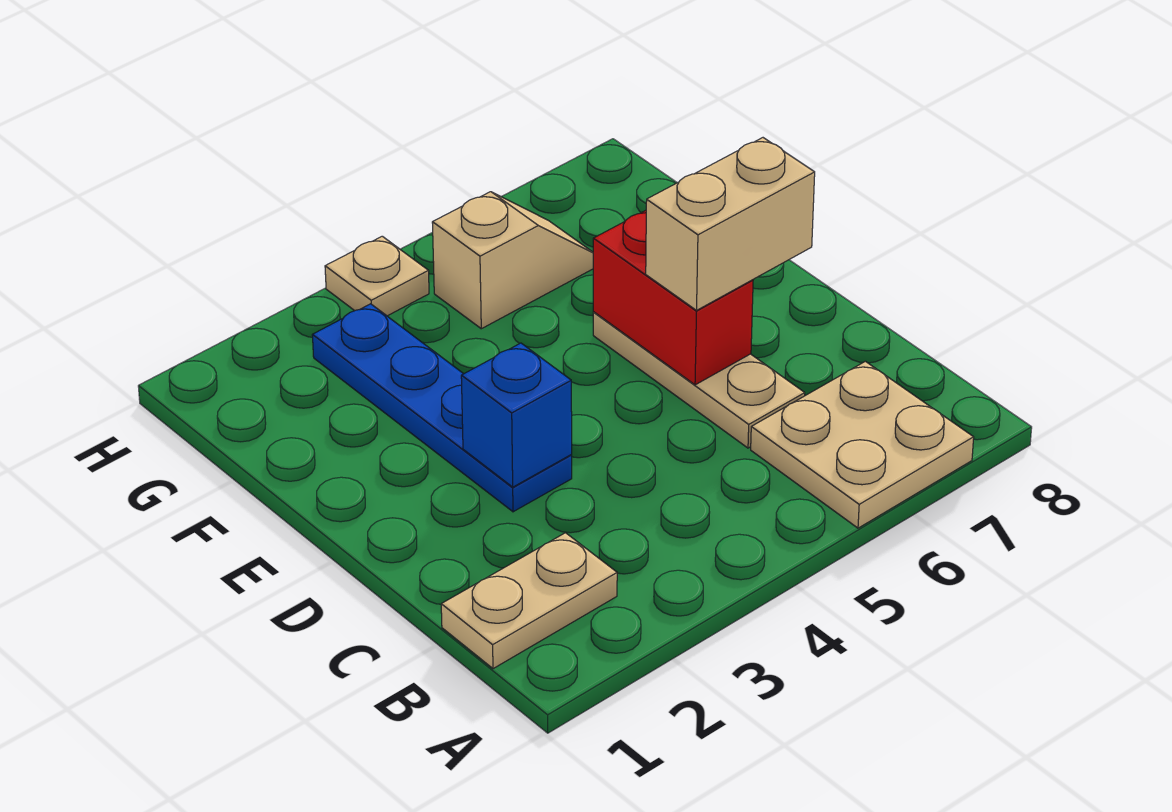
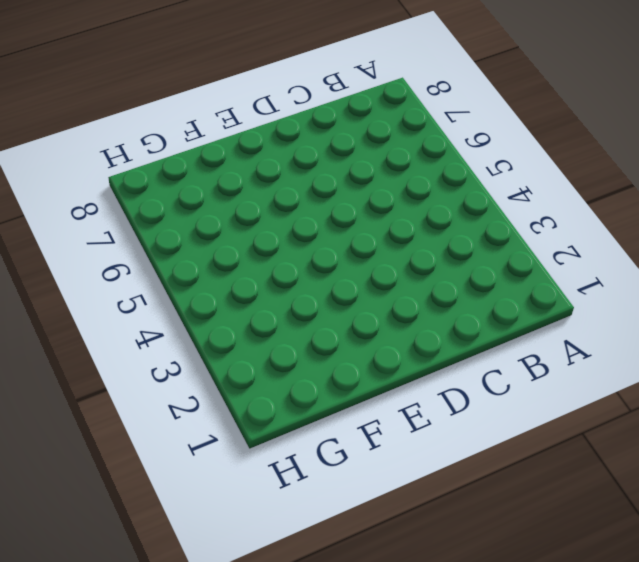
none -> tan plate A6:B7 level 1
none -> tan plate B1:B2 level 1

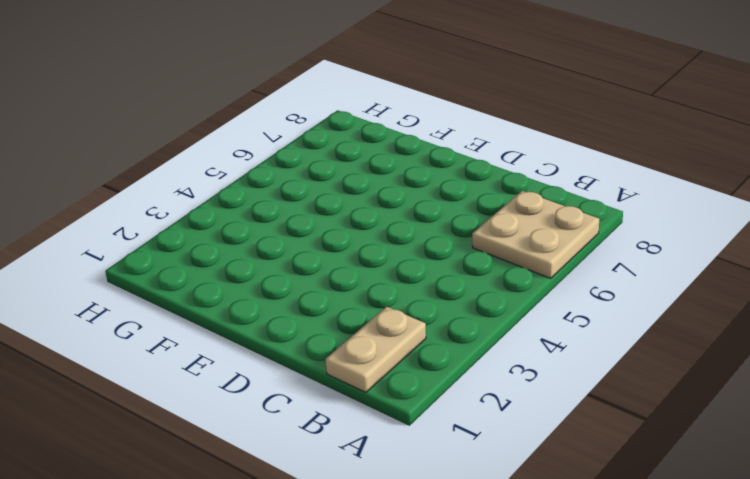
none -> tan plate C6:E6 level 1
none -> blue plate D3:G3 level 1

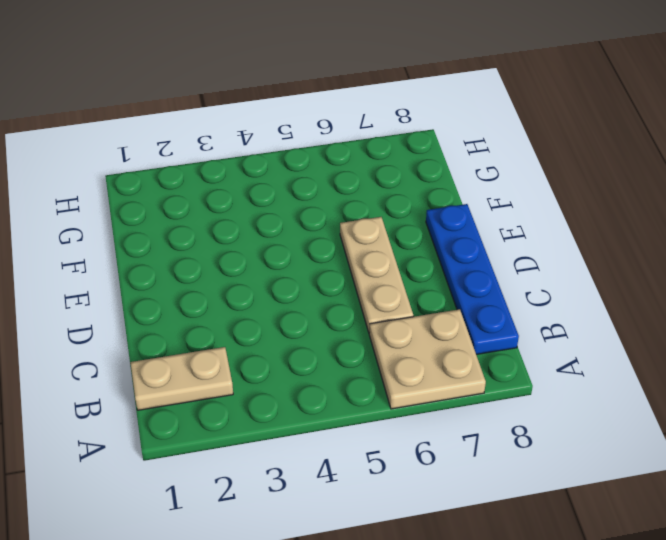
blue plate B8:E8 level 1 -> blue plate D3:G3 level 1
none -> tan slope G5:G6 level 1 top 5
none -> tan plate H4 level 1

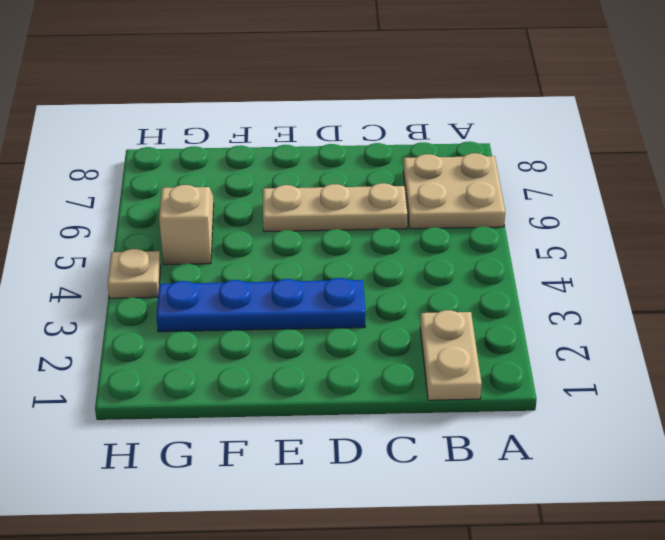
none -> blue brick D3 level 2
none -> red brick D6:E6 level 2

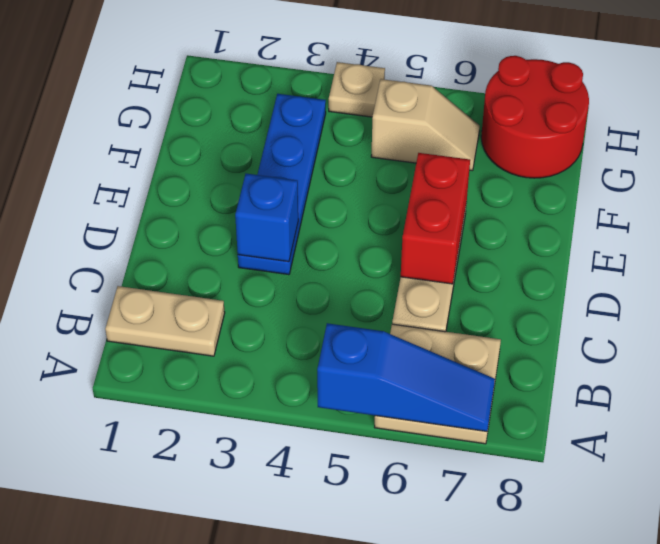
blue slope A5:A7 level 2 top 5 -> none
red round brick G7:H8 level 1 -> none
none -> tan brick D6:D7 level 3

